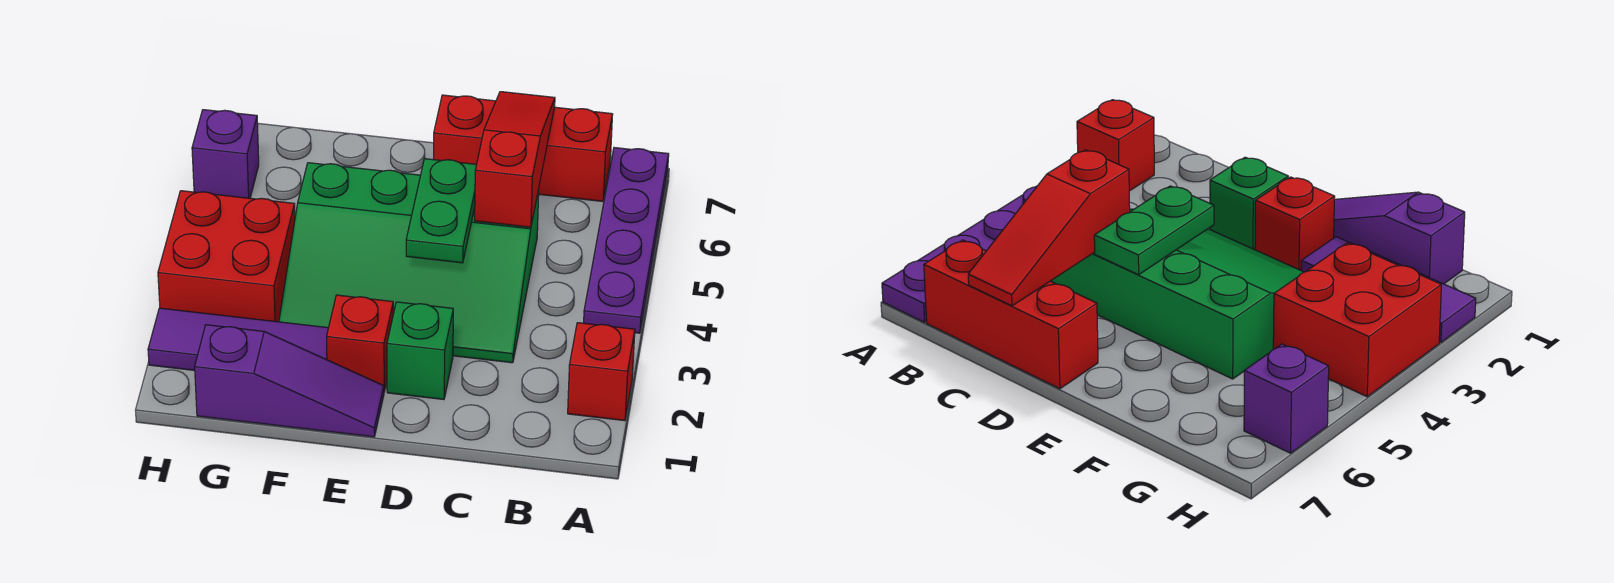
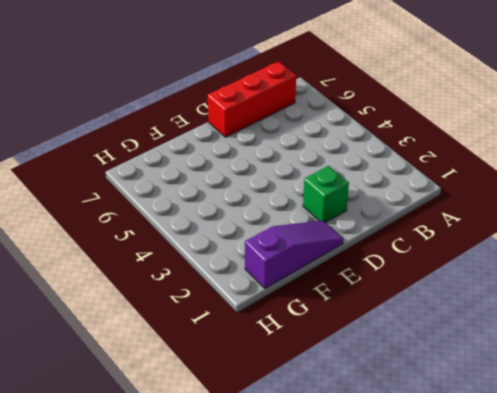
none -> red brick A2 level 1
none -> purple plate A4:A7 level 1
none -> green slope C3:F5 level 1 top 5

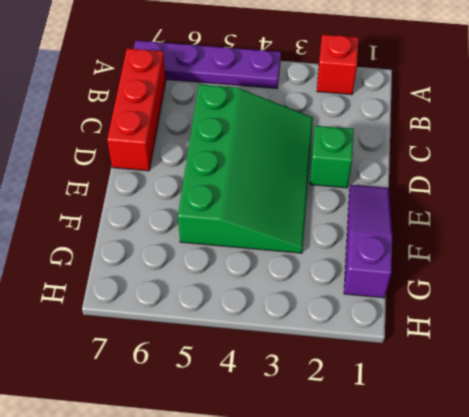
none -> red brick E2 level 1
none -> purple tile F2:H2 level 1
none -> red brick G3:H4 level 1

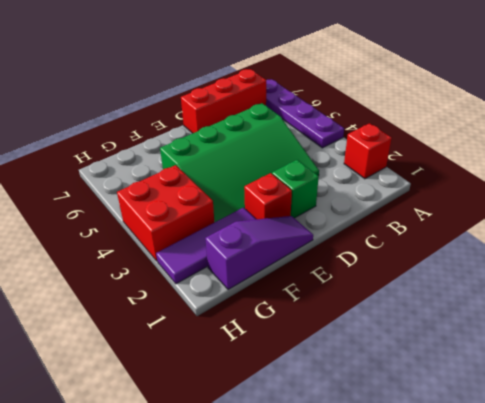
none -> purple brick H6 level 1
none -> red slope C5:C7 level 2 top 5
none -> green plate D4:D5 level 2

